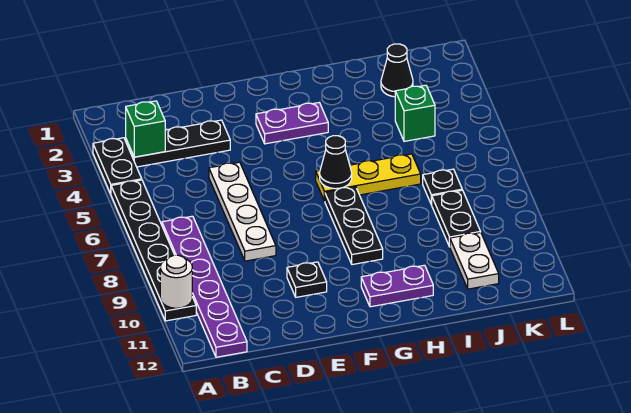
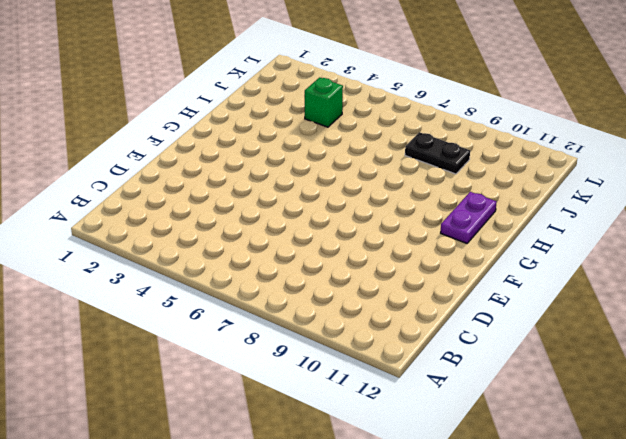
none -> black plate A3:A4 level 1
none -> black plate A5:A10 level 1
none -> black plate B3:D3 level 1

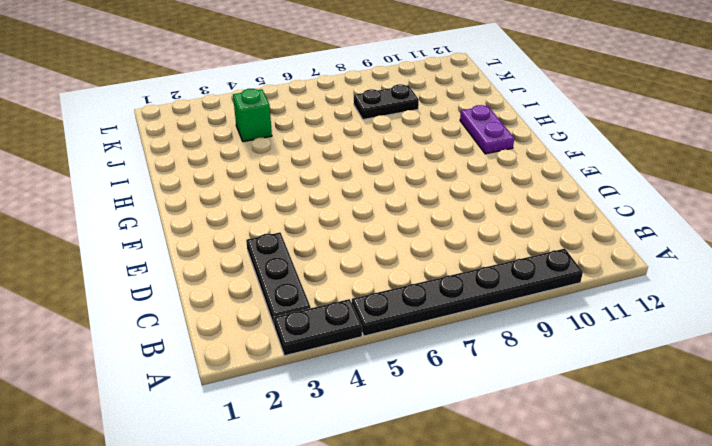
none -> purple plate B7:B12 level 1
none -> white plate D5:D8 level 1
none -> black plate E10 level 1

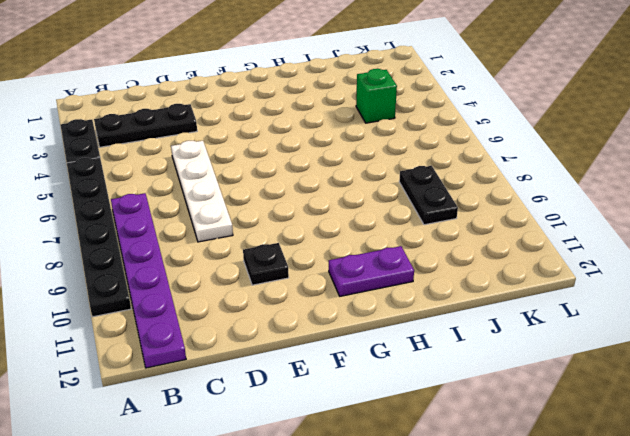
none -> purple plate F3:G3 level 1
none -> yellow plate G6:I6 level 1
none -> black plate G7:G9 level 1

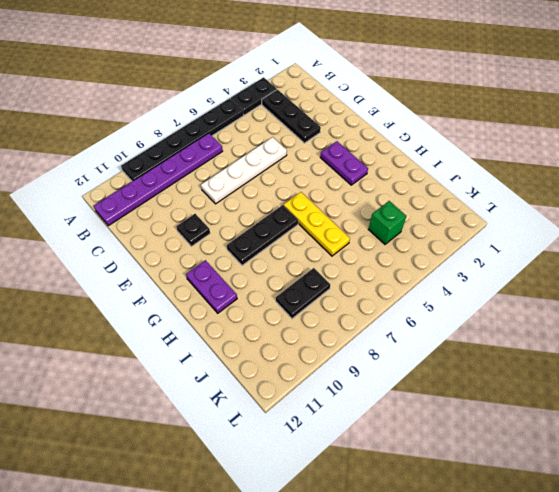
none -> black cone J2 level 1
none -> black plate J7 level 1
none -> white plate J10:J11 level 1

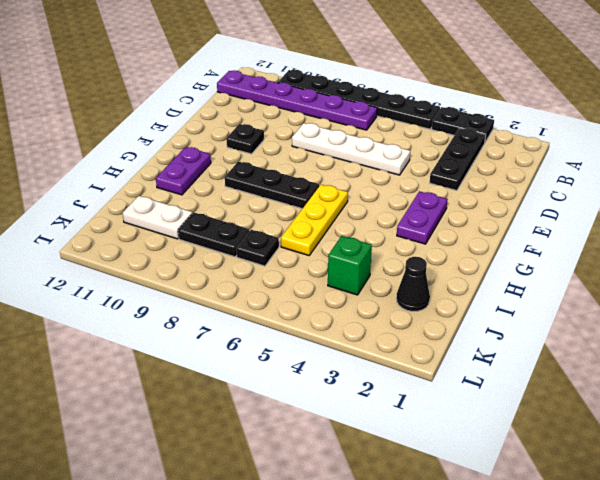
none -> white round brick A10 level 2
none -> green brick B3 level 2
none -> black cone G6 level 2

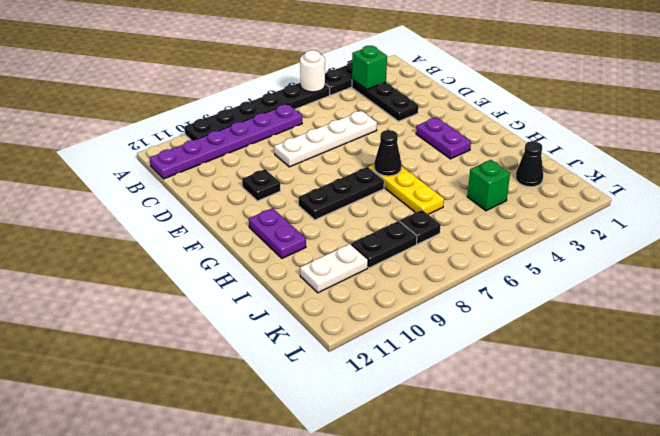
white round brick A5 level 2 -> white round brick A10 level 2

